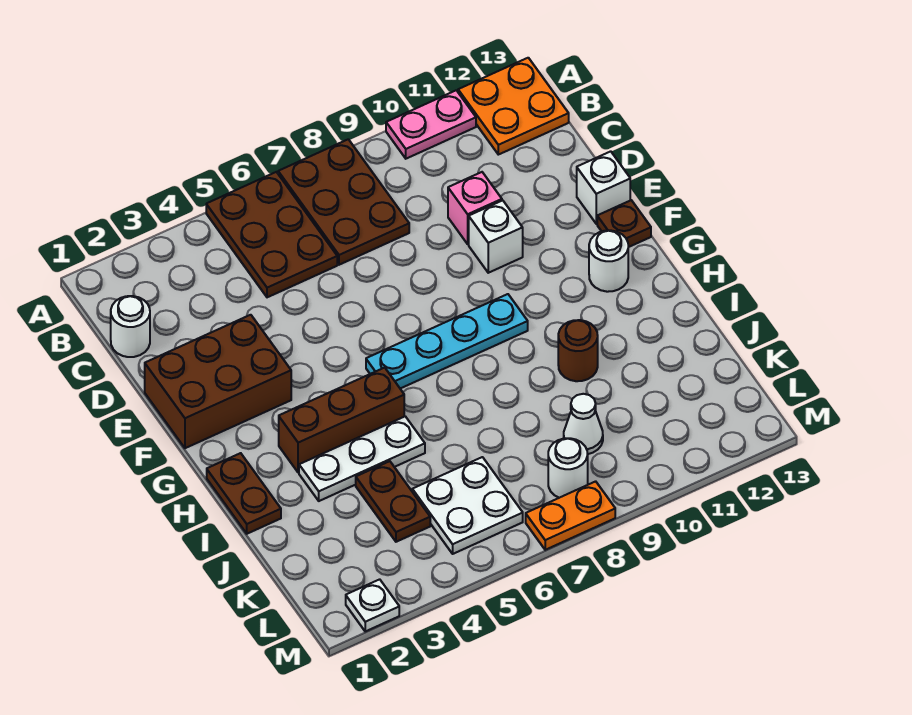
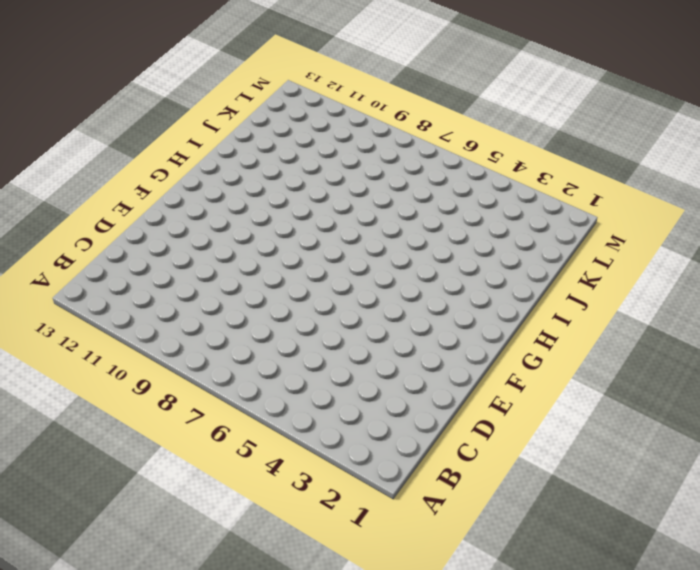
none -> brown plate A5:C6 level 1
none -> brown plate A7:C8 level 1
none -> pink plate A10:A11 level 1

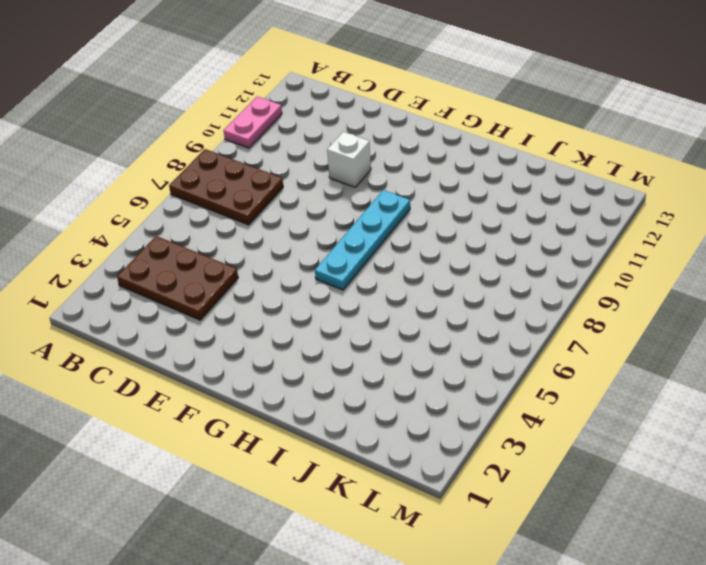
brown plate B3:D4 level 1 -> brown plate A5:C6 level 1
none -> orange plate A12:B13 level 1
none -> white round brick C1 level 1
none -> pink brick D10 level 1

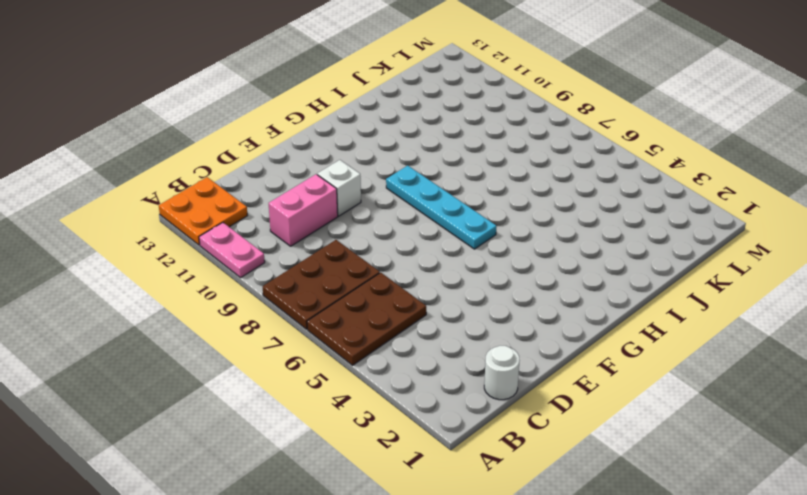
pink brick C10:D10 level 1 -> pink brick D10 level 1
none -> brown brick E1:F3 level 1
none -> white brick E13 level 1
none -> brown plate F13 level 1

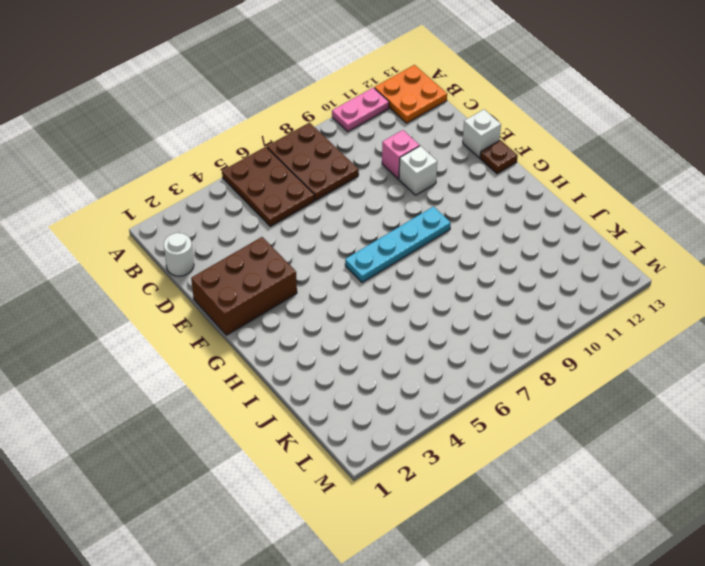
none -> white round brick G12 level 1
none -> brown plate H1:I1 level 1
none -> brown brick H3:H5 level 1

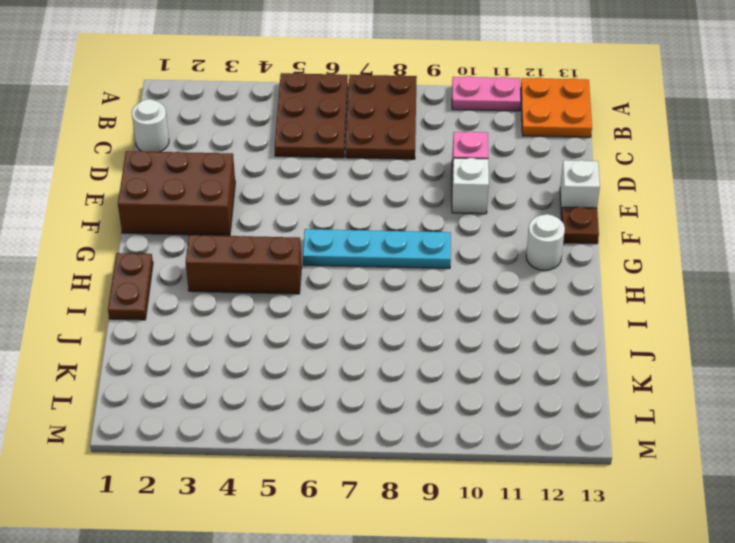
none -> white plate I3:I5 level 1
none -> brown round brick I10 level 1
none -> brown plate J4:K4 level 1

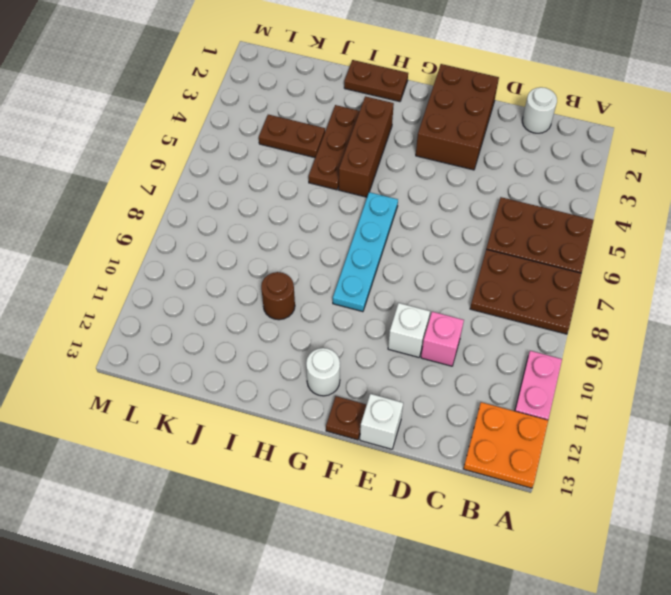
brown plate I3:I5 level 1 -> white plate I3:I5 level 1
none -> white plate K5:L6 level 1
none -> white cone K9 level 1
none -> white round brick L8 level 1

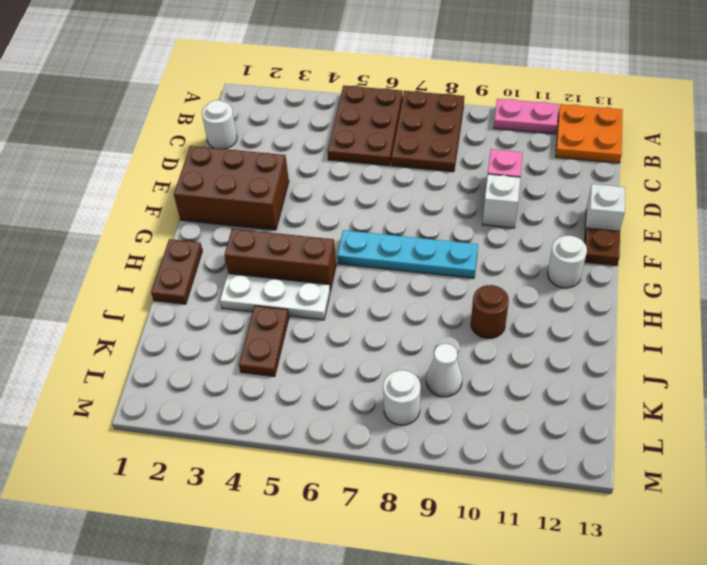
none -> white plate K5:L6 level 1
none -> white plate M2 level 1
none -> orange plate M7:M8 level 1

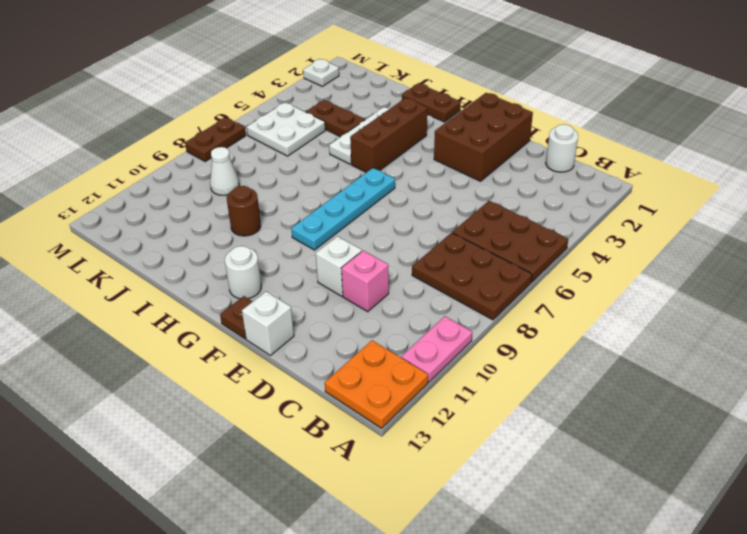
brown plate M7:M8 level 1 -> orange plate M7:M8 level 1
none -> white round brick L8 level 1

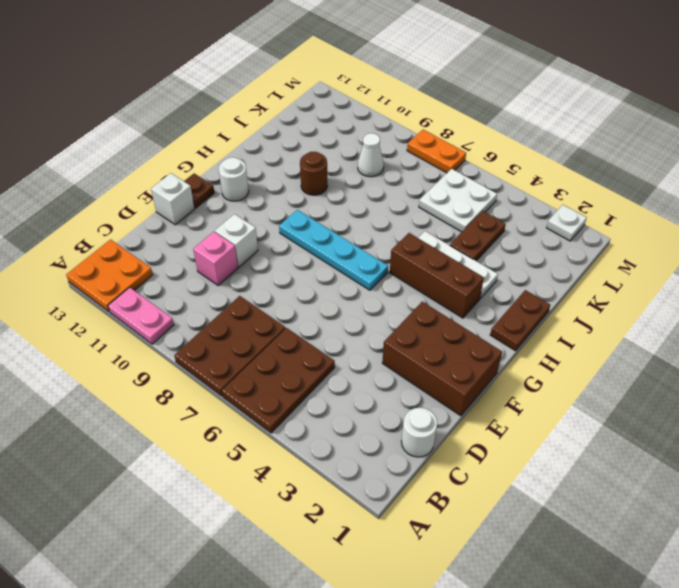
none -> white round brick L8 level 1

